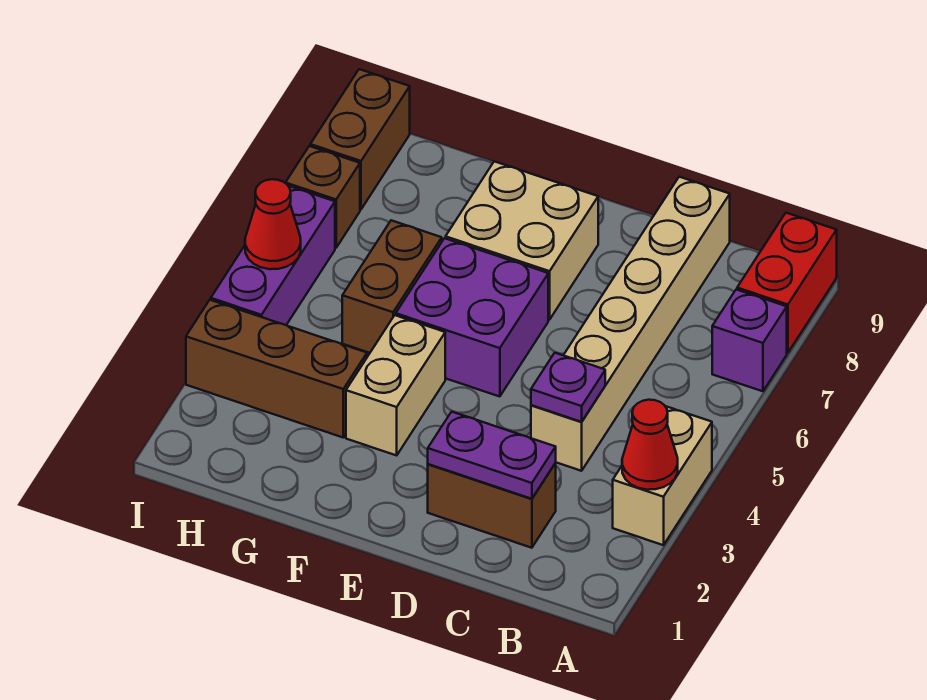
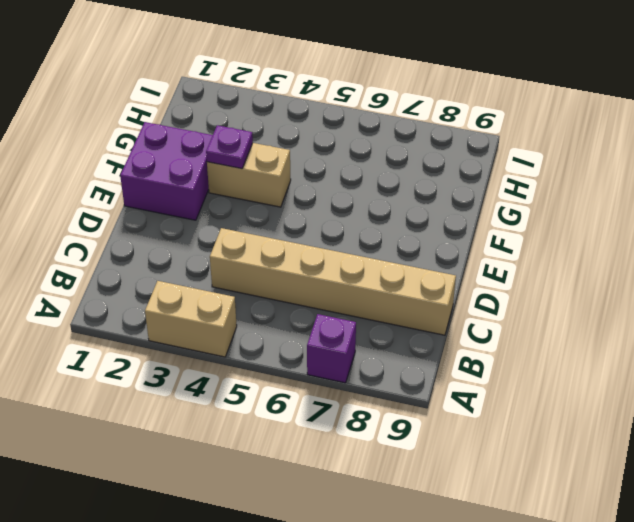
purple brick E1:F2 level 1 -> purple brick E5:F6 level 1
purple plate F3 level 2 -> purple plate C4 level 2
none -> red brick A8:A9 level 1
none -> brown brick C2:D2 level 1
none -> tan brick E7:F8 level 1

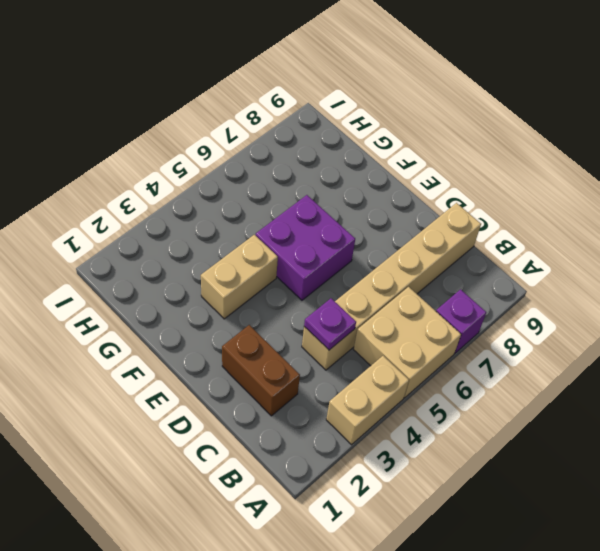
tan brick A5:B6 level 1 -> tan brick E7:F8 level 1
none -> red brick A8:A9 level 1
none -> brown brick G3:I3 level 1
none -> brown brick G5:G6 level 1

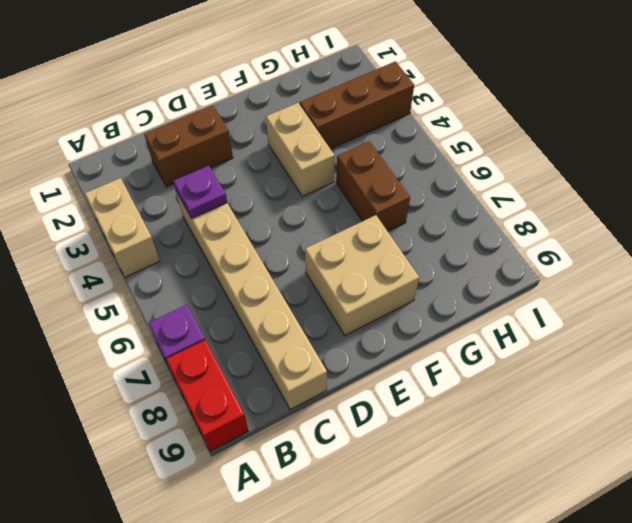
none -> purple brick E5:F6 level 1
none -> purple brick I4:I6 level 1
none -> brown brick I7 level 1

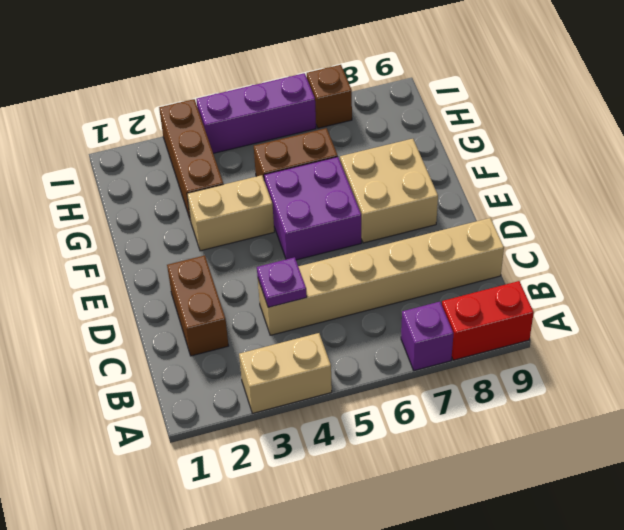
none -> brown brick I8:I9 level 1
none -> red cone A3 level 2
none -> purple plate C2:D2 level 2

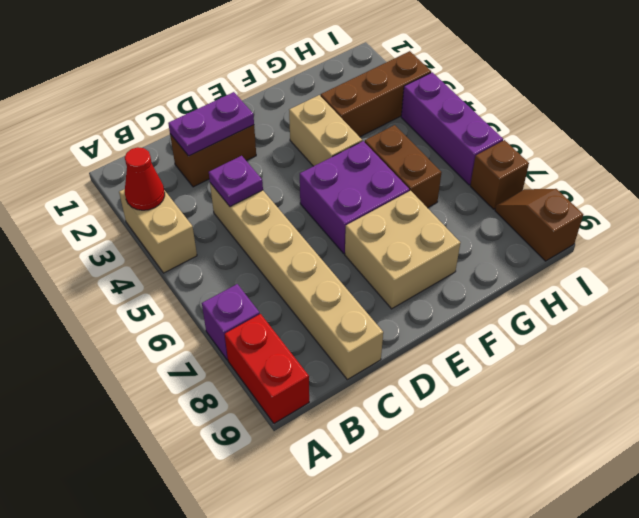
brown slope I8:I9 level 1 top 9 -> brown brick I8:I9 level 1
none -> red cone I5 level 2

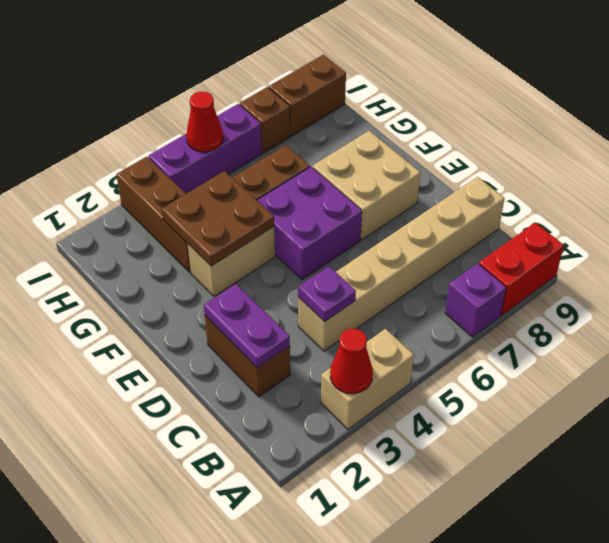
brown plate F3:G4 level 2 -> none

